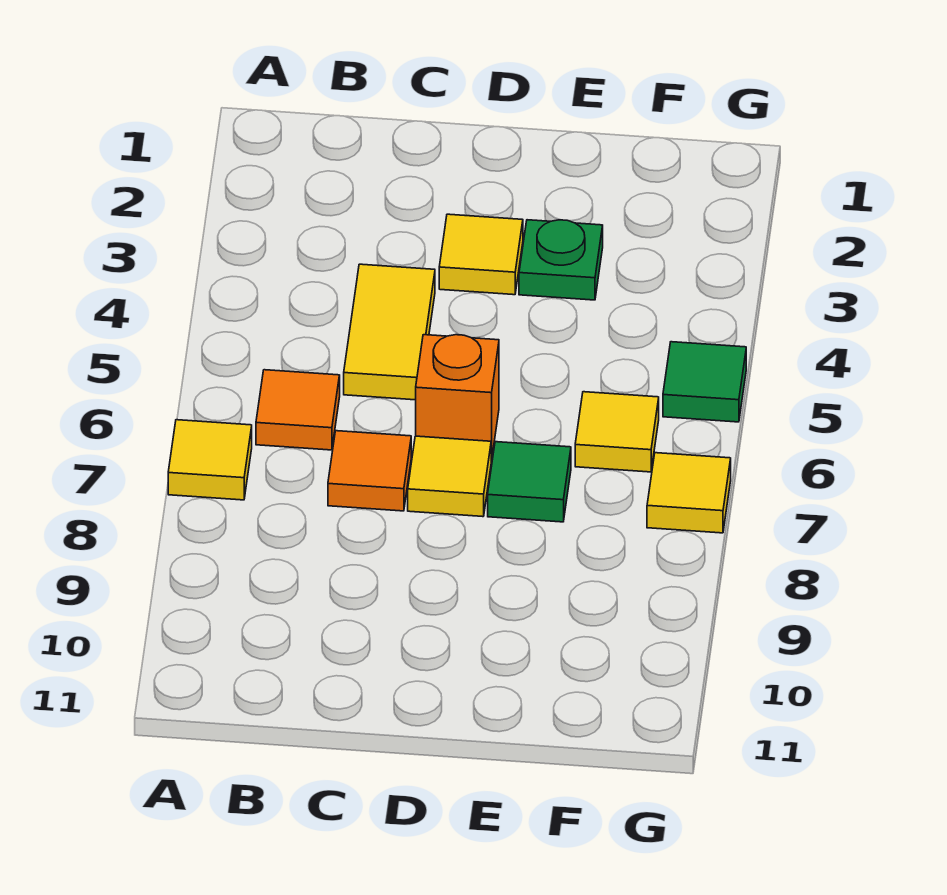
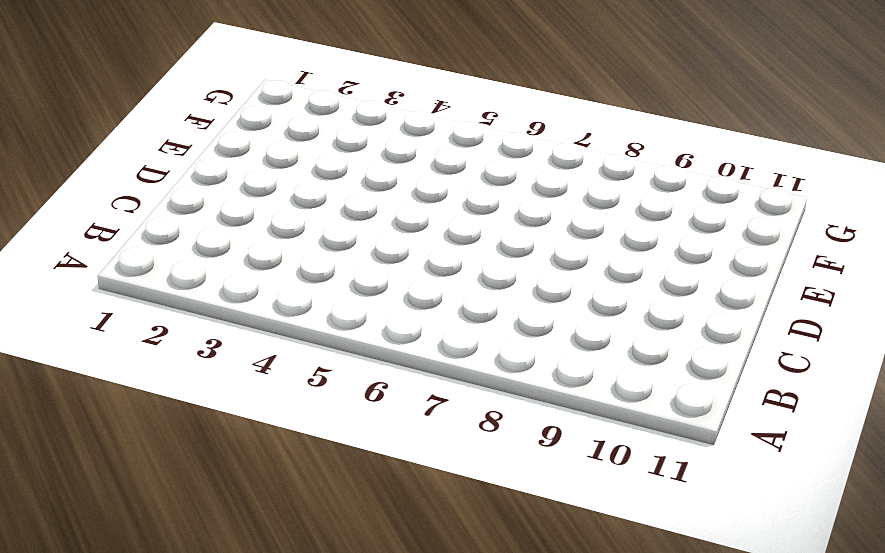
none -> yellow tile A7 level 1
none -> orange tile B6 level 1
none -> yellow tile C4:C5 level 1

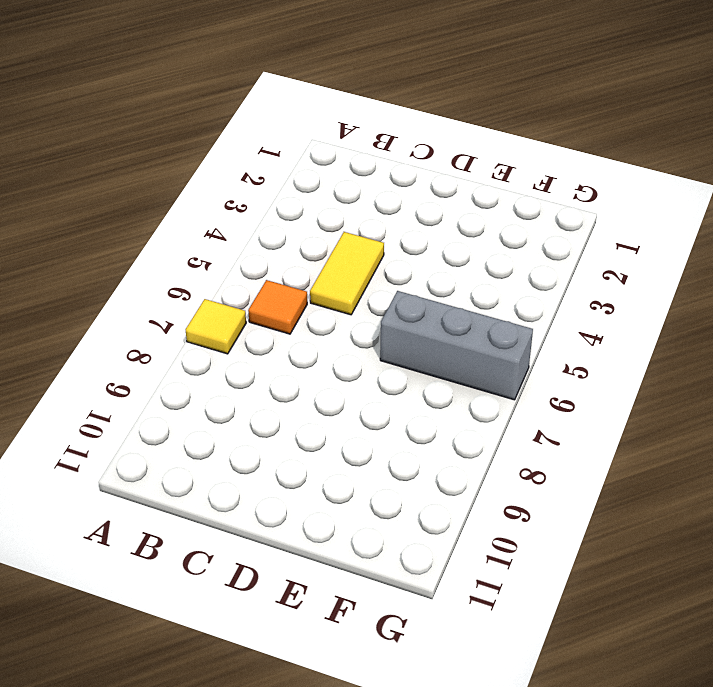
grey brick E6:G6 level 1 -> yellow tile F6 level 1
none -> orange tile C7 level 1
none -> yellow tile D3 level 1
none -> orange brick D6 level 1

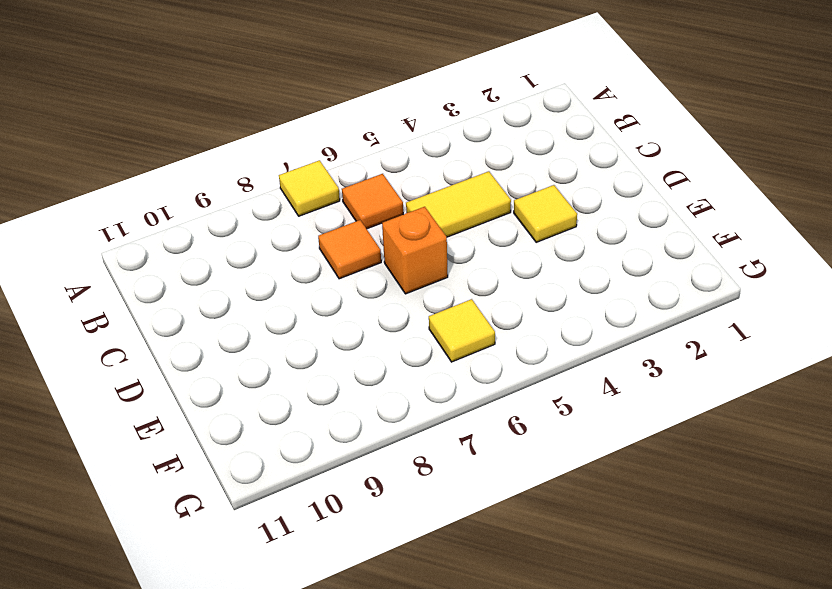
none -> yellow tile D7 level 1
none -> green plate E3 level 1
none -> green tile E7 level 1

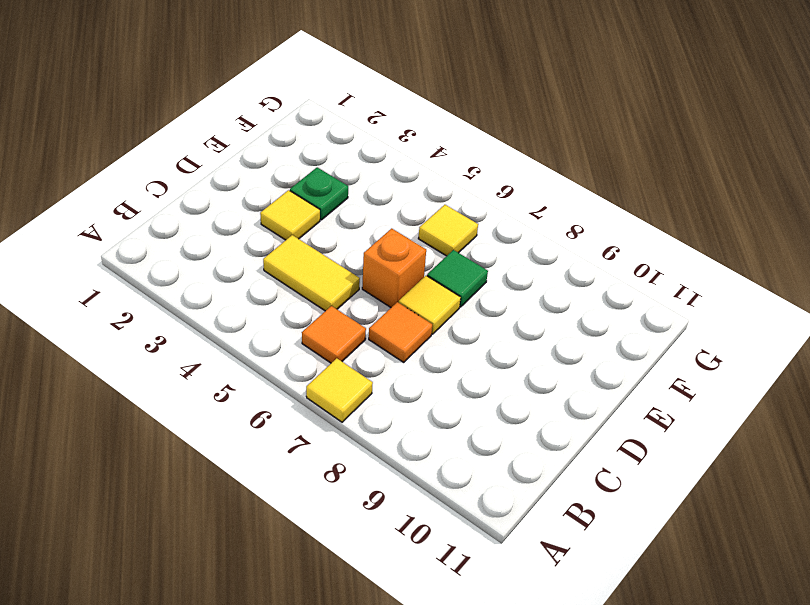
none -> green tile G5 level 1
none -> yellow tile G7 level 1

